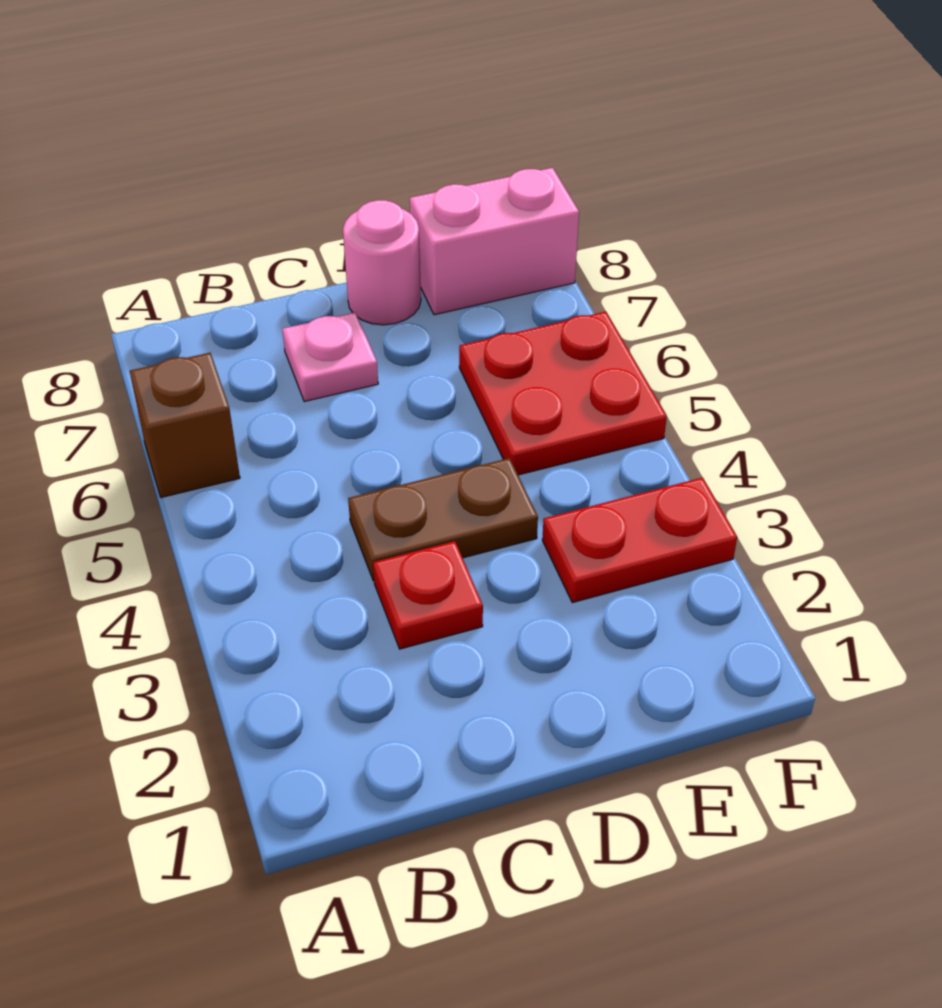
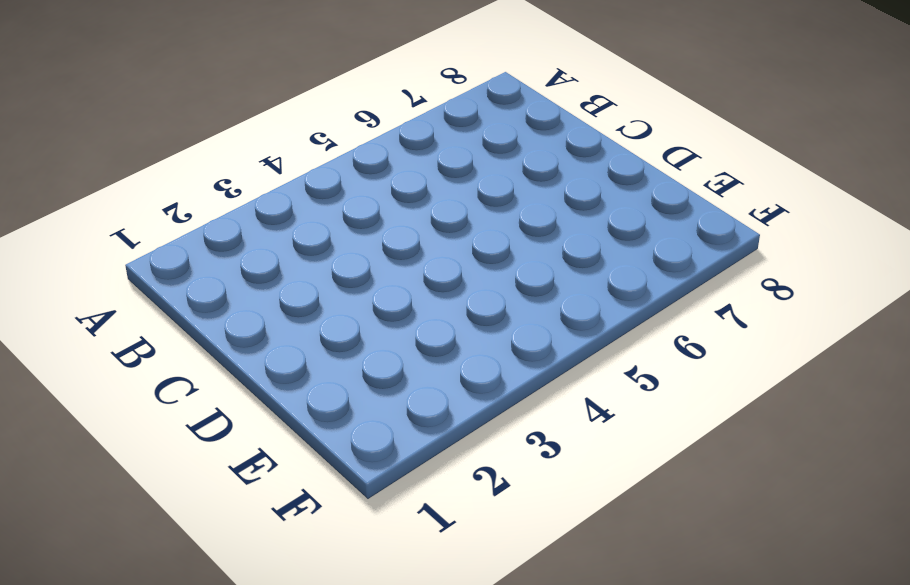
none -> brown brick A6 level 1
none -> red plate C3 level 1

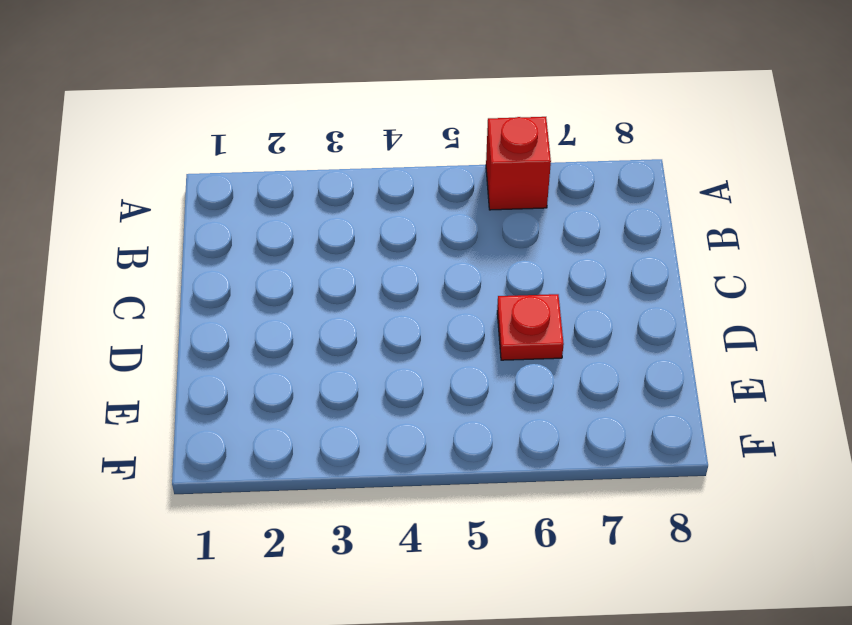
red brick A6 level 1 -> brown brick A6 level 1
red plate D6 level 1 -> red plate C3 level 1
none -> brown plate C4:D4 level 1
none -> pink plate C7 level 1

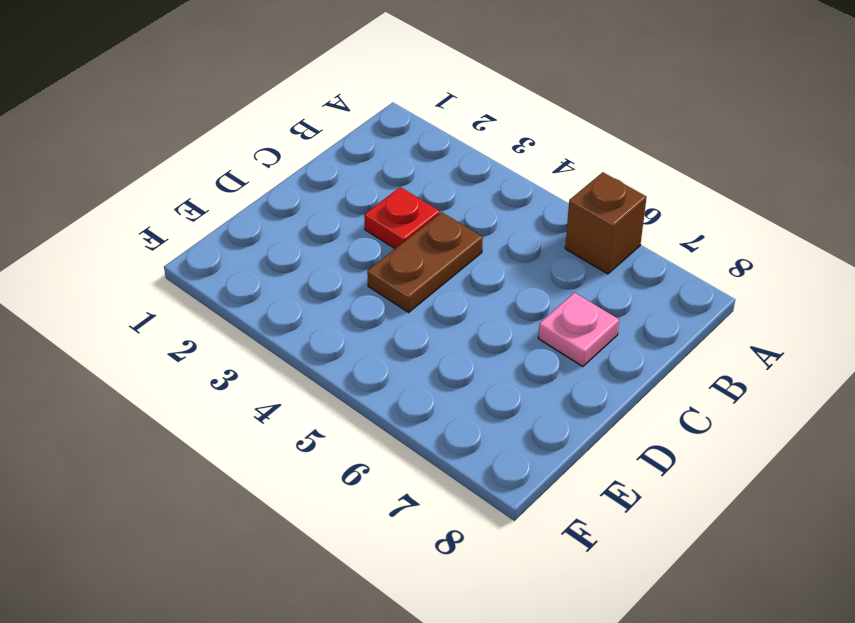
none -> pink round brick D8 level 1
none -> red plate E3:F3 level 1

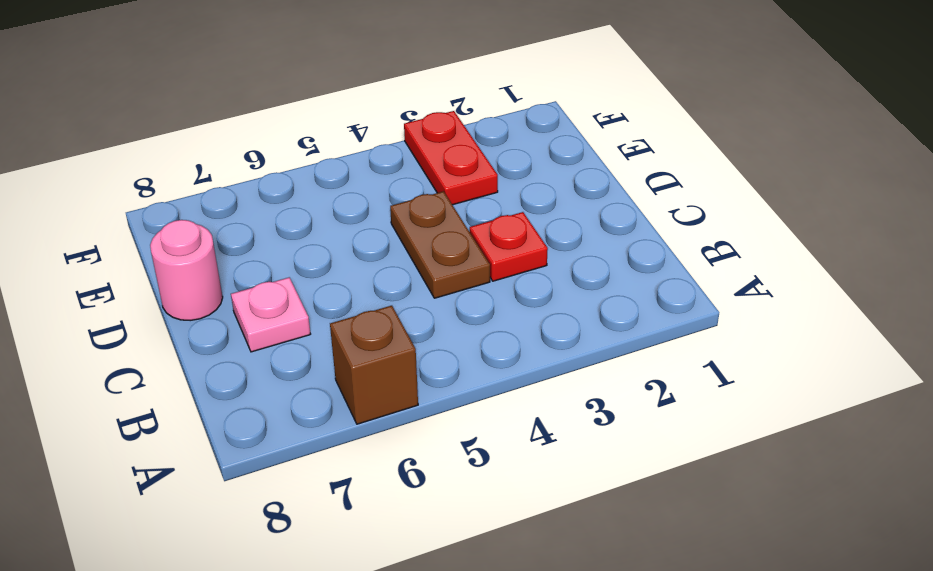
none -> red plate E5:F6 level 1
none -> pink brick E8:F8 level 1

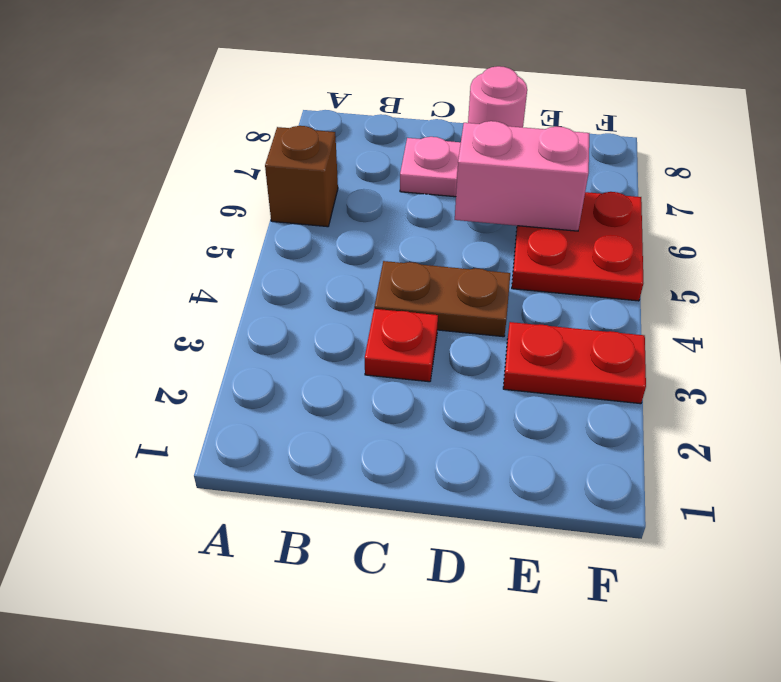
pink brick D6:E6 level 2 -> pink brick E8:F8 level 1

